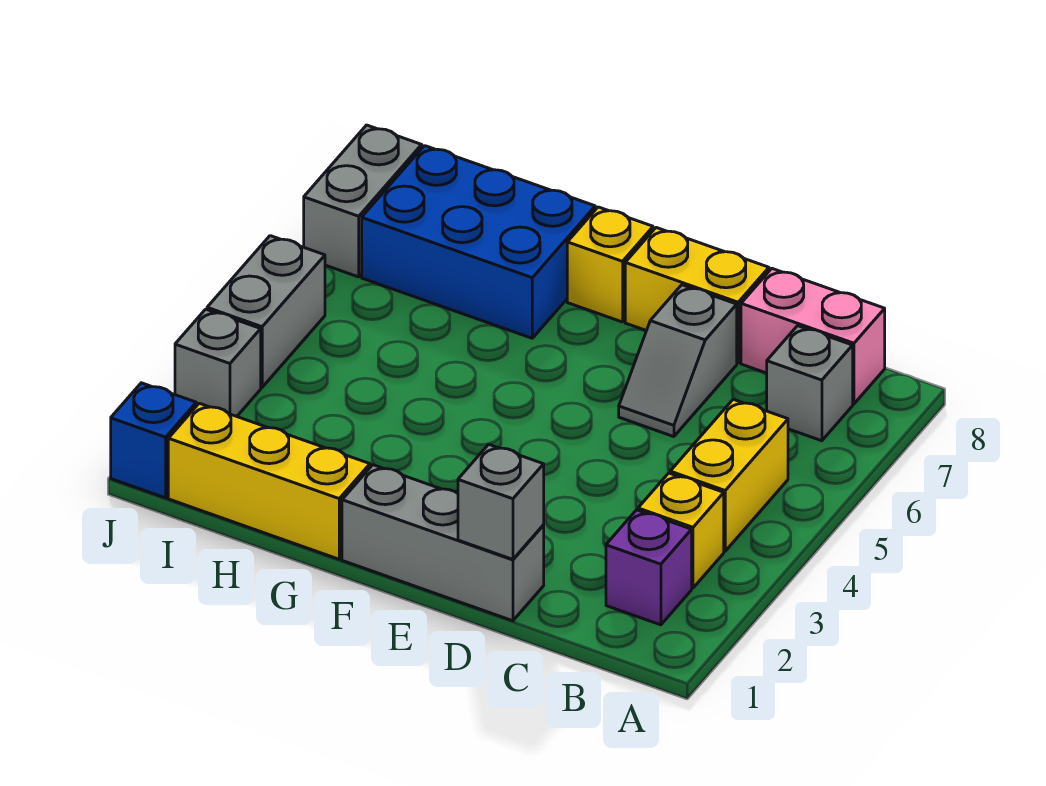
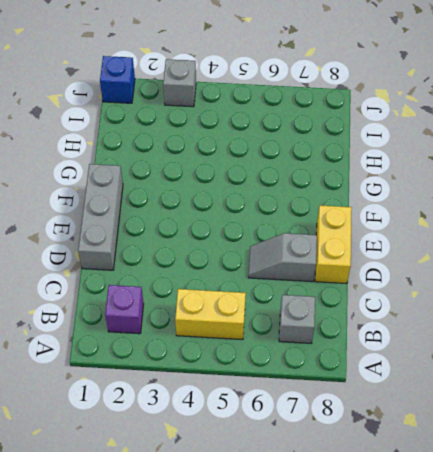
none -> yellow brick B3 level 1
none -> pink brick B8:C8 level 1
none -> yellow brick F8 level 1

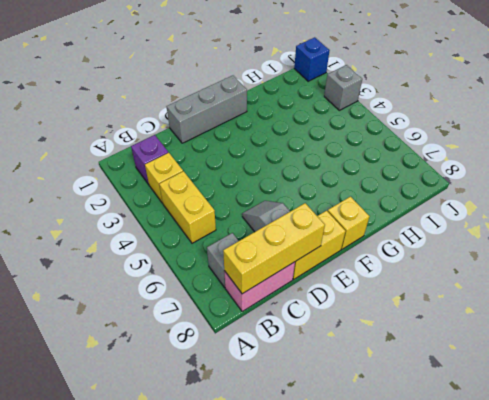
yellow brick B8:D8 level 2 -> yellow brick G1:I1 level 1
none -> blue brick G7:I8 level 1
none -> grey brick J4:J5 level 1
none -> grey brick J7:J8 level 1

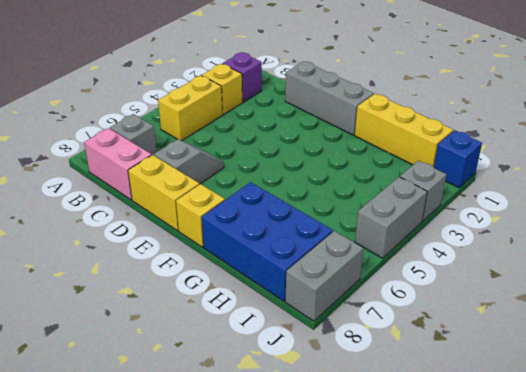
none -> grey brick D1 level 2

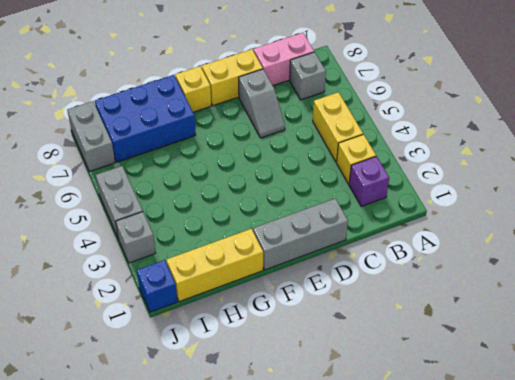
none -> grey brick D1 level 2

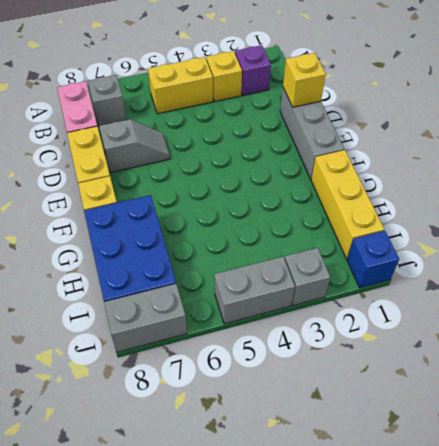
yellow brick D1 level 2 -> grey brick D1 level 2

